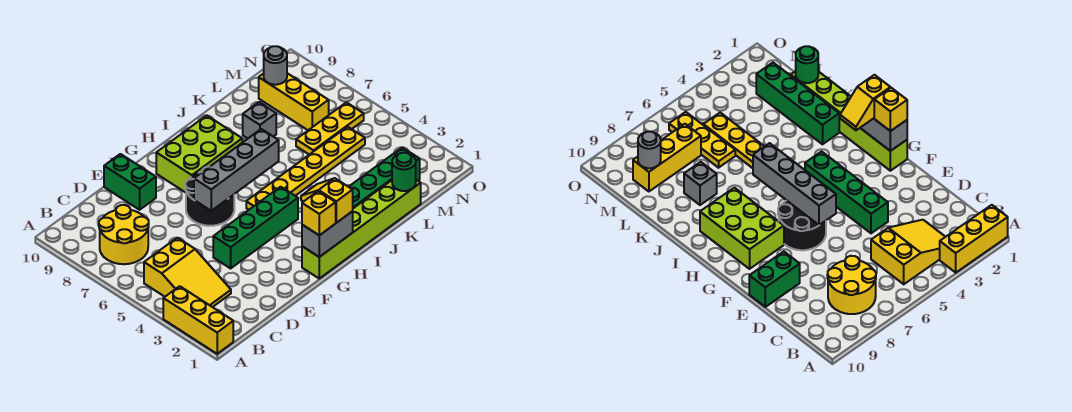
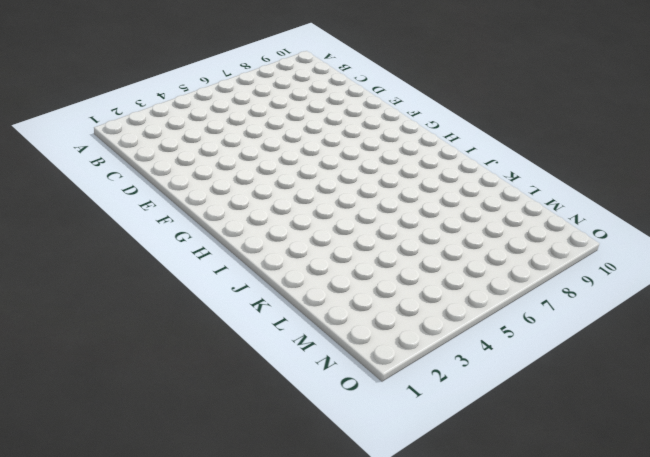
none -> yellow brick A1:A3 level 1
none -> yellow slope B3:C5 level 1 top 5
none -> yellow round brick B7:C8 level 1

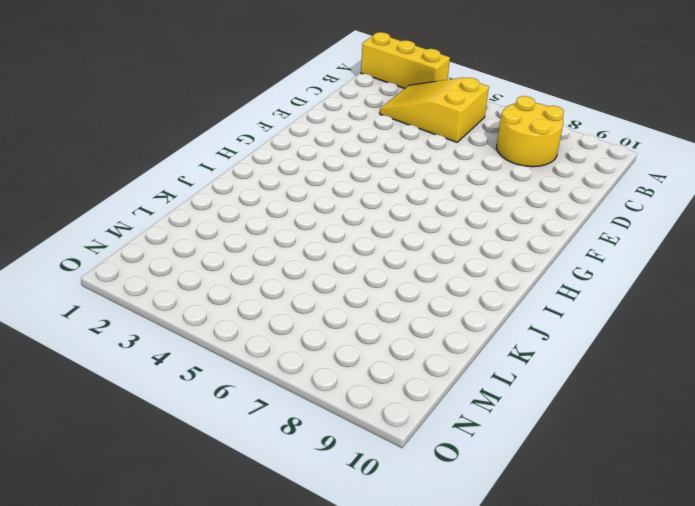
none -> green brick E4:H4 level 1
none -> green brick E9:E10 level 1
none -> black round brick F6:G7 level 1

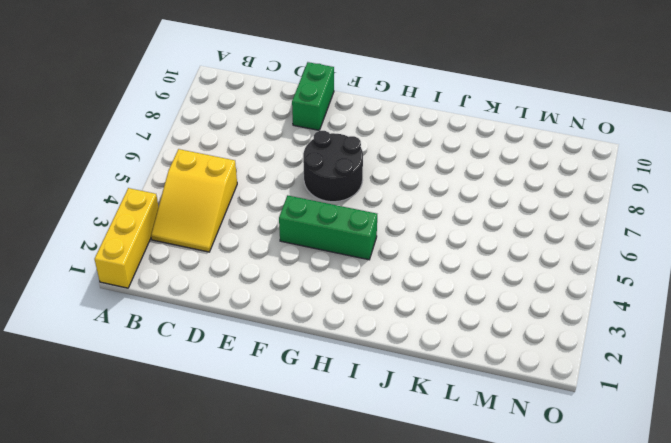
green brick F4:H4 level 1 -> green brick E4:H4 level 1
none -> yellow round brick B7:C8 level 1
none -> lime brick G1:L1 level 1
none -> lime brick G8:I9 level 1

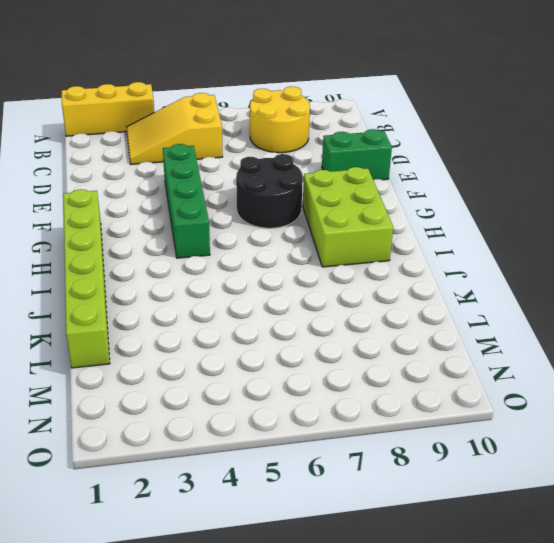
none -> yellow plate H5:M5 level 1
none -> green brick J2:M2 level 1
none -> grey brick K8 level 1

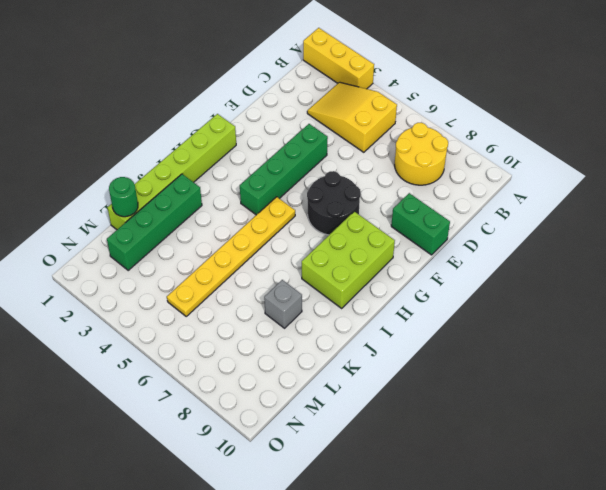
none -> yellow plate L6:N6 level 1
none -> yellow brick M7:M9 level 1
none -> grey brick F6:I6 level 2

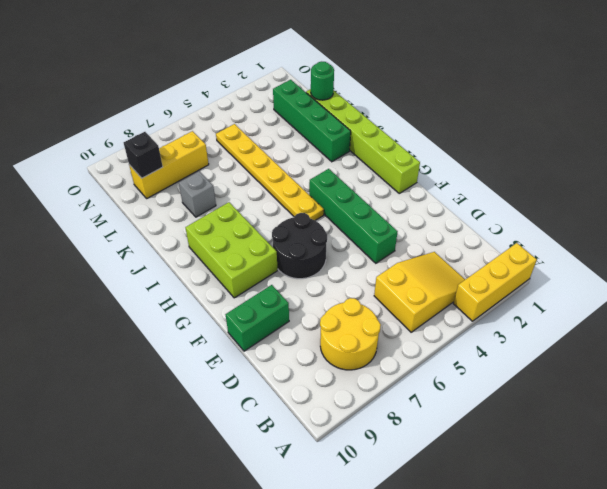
black brick M9 level 2 -> grey round brick M9 level 2
none -> yellow plate L6:N6 level 1
none -> grey brick F6:I6 level 2
none -> grey brick G1:H1 level 2

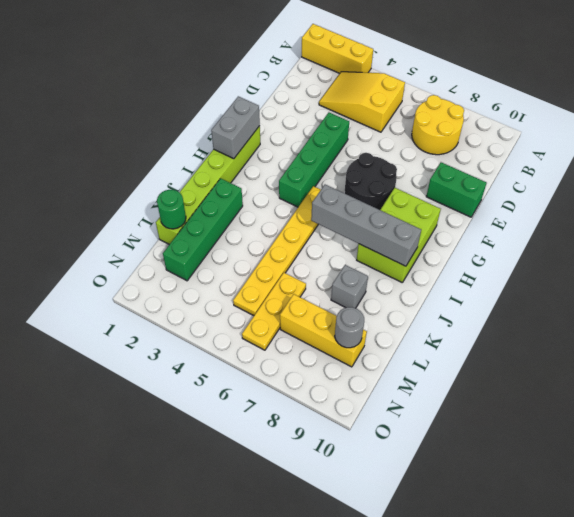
grey brick I6:I9 level 2 -> grey brick F6:I6 level 2
none -> yellow brick G1 level 3
none -> yellow slope H1:H2 level 3 top 1

